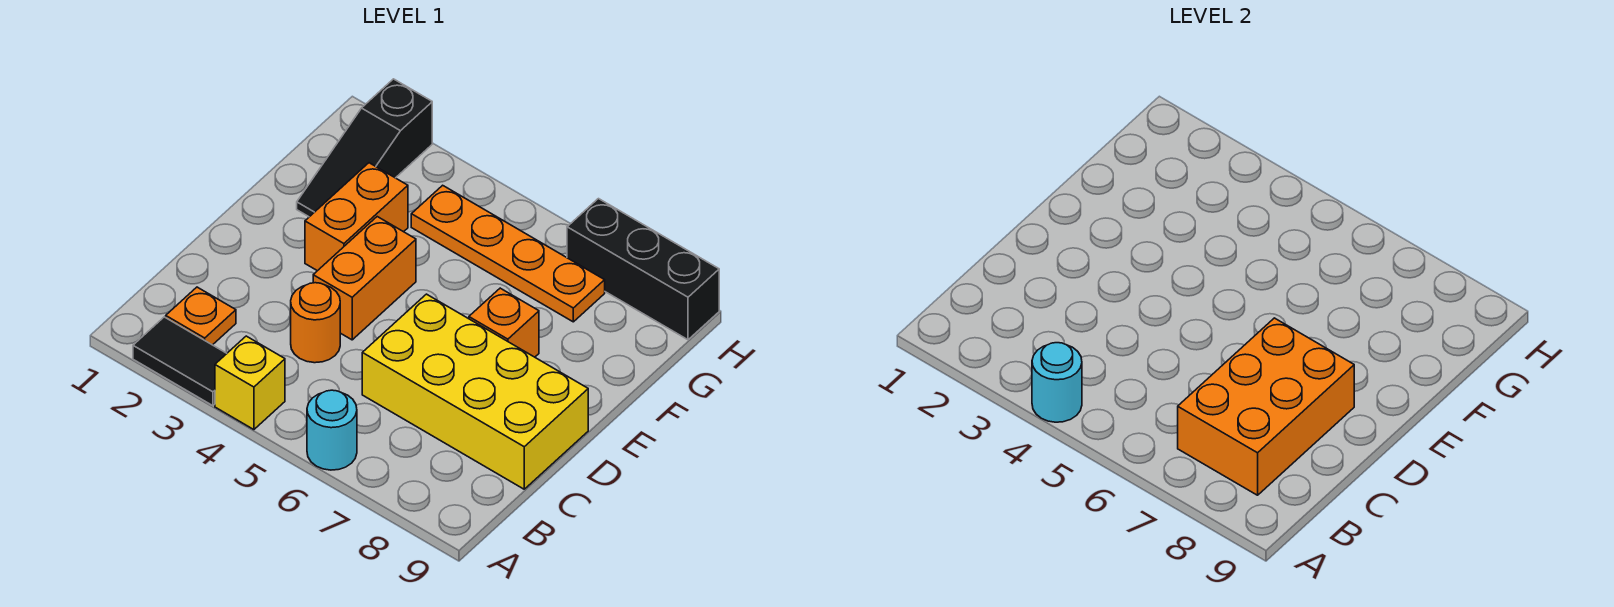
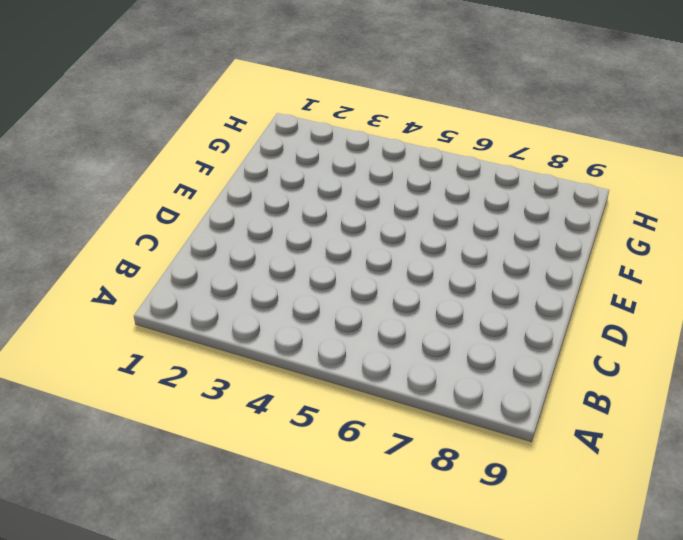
none -> black tile A2:A3 level 1
none -> yellow brick A4 level 1
none -> cyan round brick A6 level 1

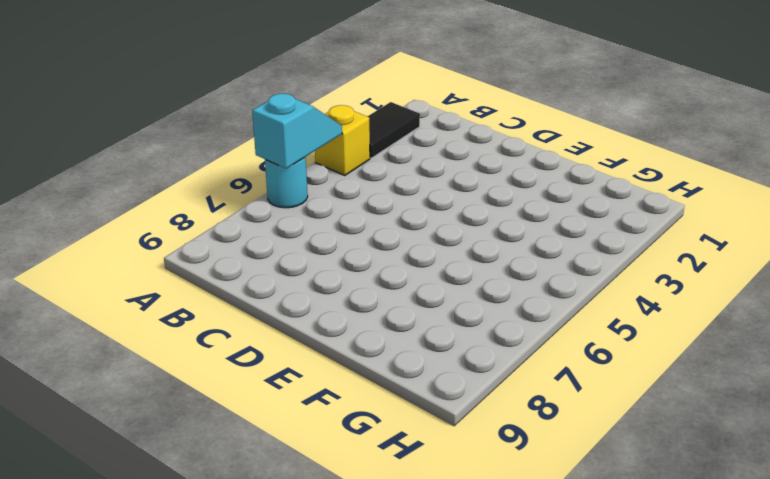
cyan slope A5:A6 level 2 top 6 -> none
none -> orange plate B2 level 1
none -> orange round brick C4 level 1
none -> yellow brick C6:D9 level 1

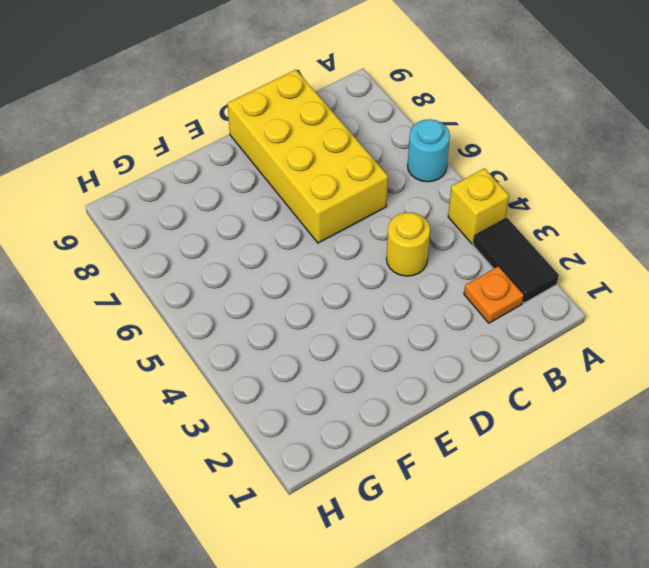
yellow round brick C4 level 1 -> orange round brick C4 level 1
none -> orange brick D4:E4 level 1
none -> orange brick E3:F3 level 1
none -> orange brick E7 level 1

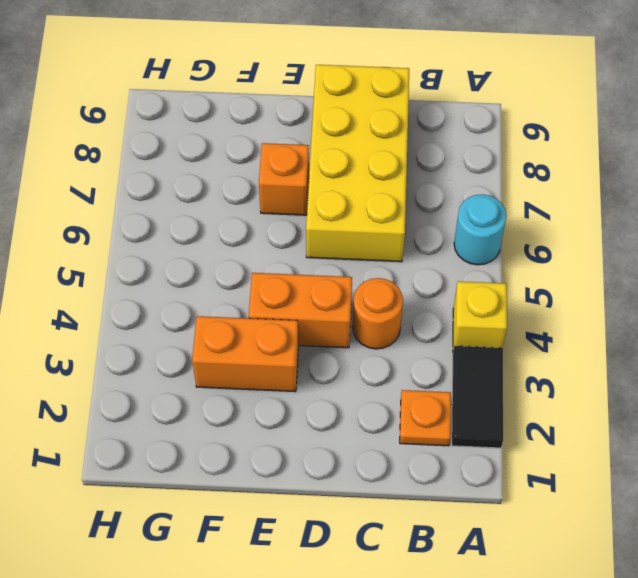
none -> black slope F2:H2 level 1 top H
none -> orange plate G4:G7 level 1
none -> black brick H7:H9 level 1

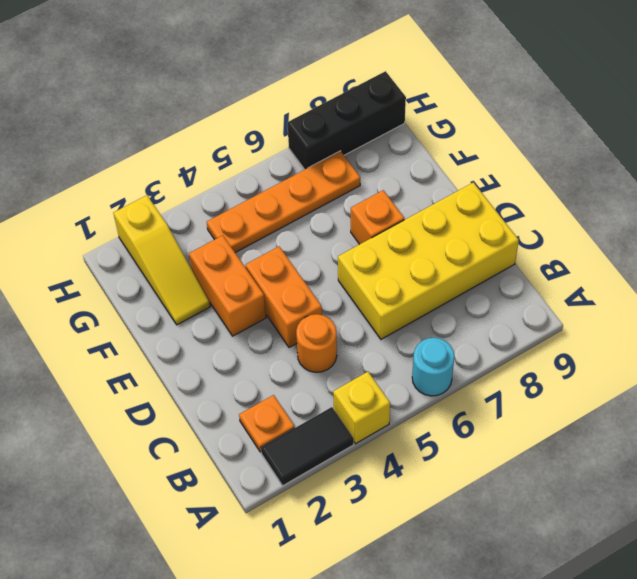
yellow slope F2:H2 level 1 top H -> black slope F2:H2 level 1 top H
none -> cyan round brick A4 level 2
none -> orange brick B7:D8 level 2

